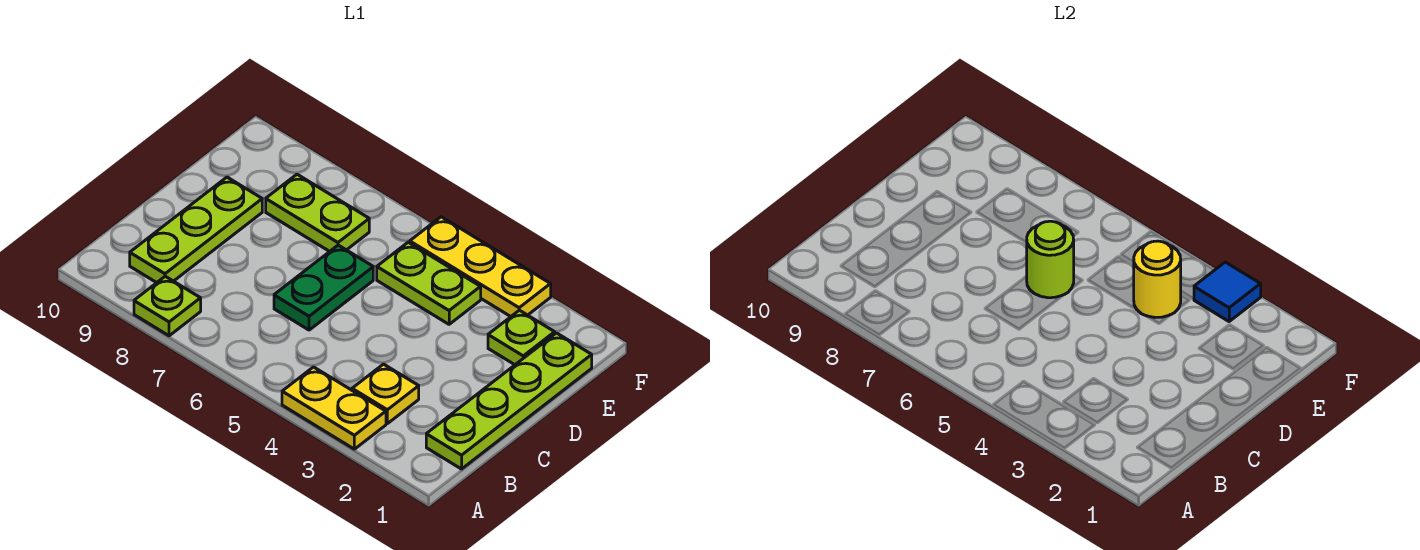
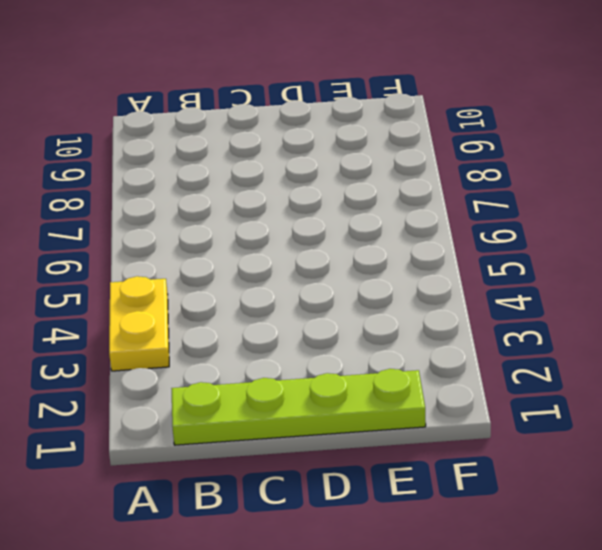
none -> lime plate A8 level 1
none -> yellow plate B3 level 1
none -> lime plate B9:D9 level 1

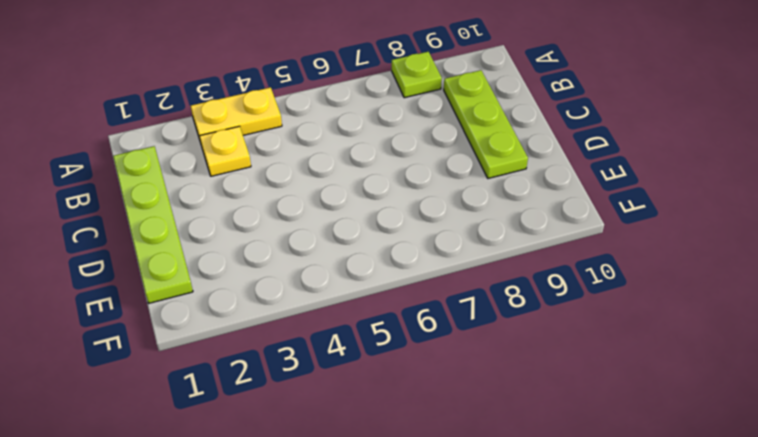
none -> green plate C6:D6 level 1
none -> lime plate E2 level 1
none -> lime plate E4:E5 level 1

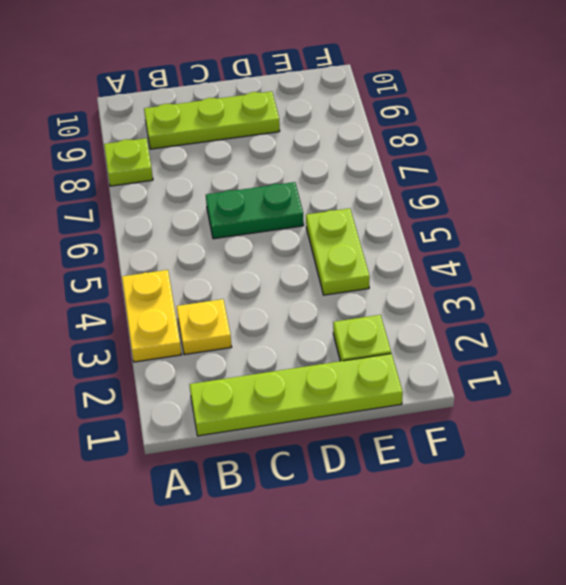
none -> lime plate E7:E8 level 1
none -> yellow plate F3:F5 level 1
none -> lime round brick D6 level 2

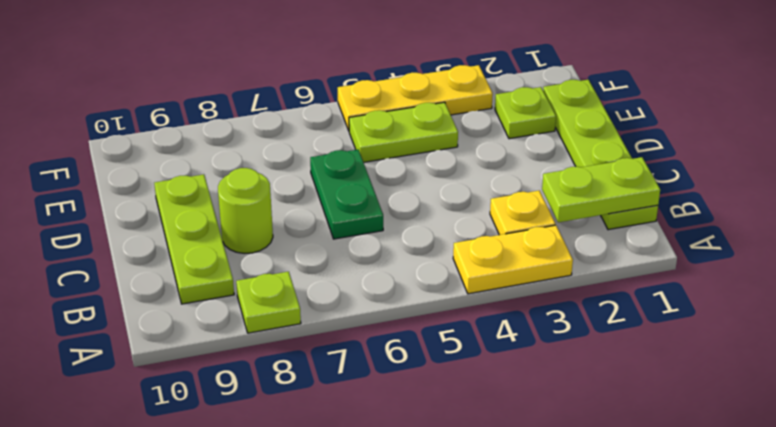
lime plate B1:B2 level 2 -> lime plate E7:E8 level 1
lime round brick C8 level 1 -> lime round brick D6 level 2
none -> yellow round brick E4 level 2
none -> blue tile F3 level 2

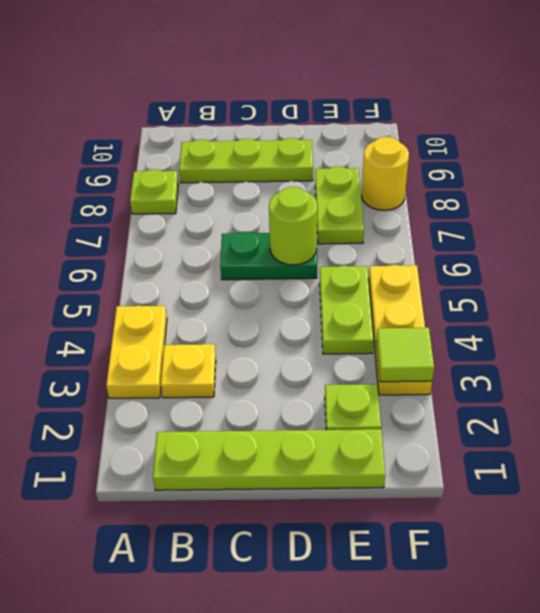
lime tile F3 level 2 -> blue tile F3 level 2
yellow round brick F8 level 1 -> yellow round brick E4 level 2

